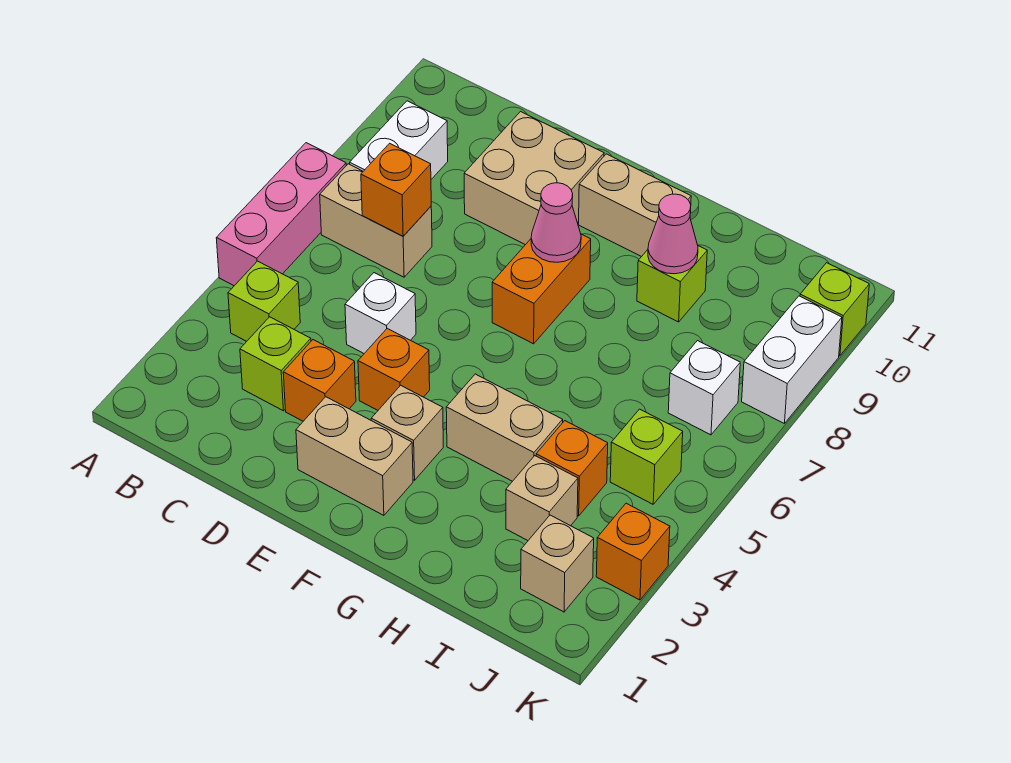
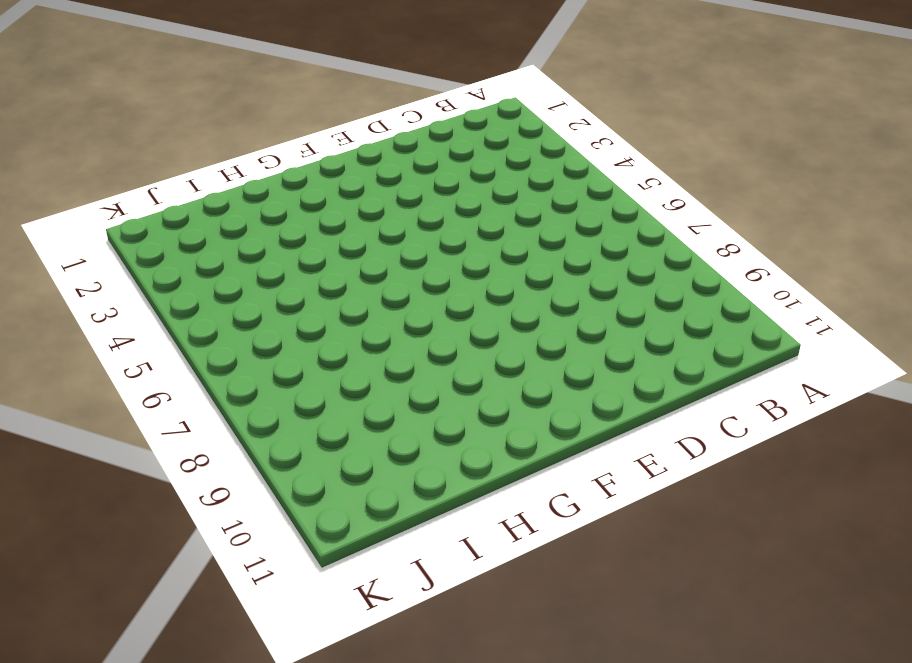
none -> pink brick A5:A7 level 1
none -> lime brick B4 level 1
none -> tan brick B7:C7 level 1

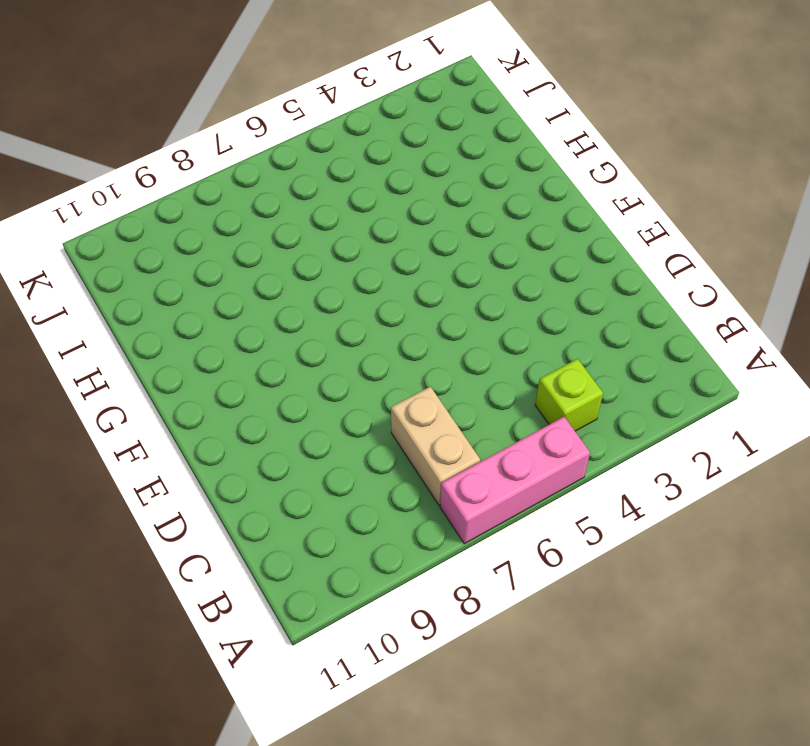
none -> white brick B8:B9 level 1
none -> lime brick C3 level 1
none -> orange brick D3 level 1

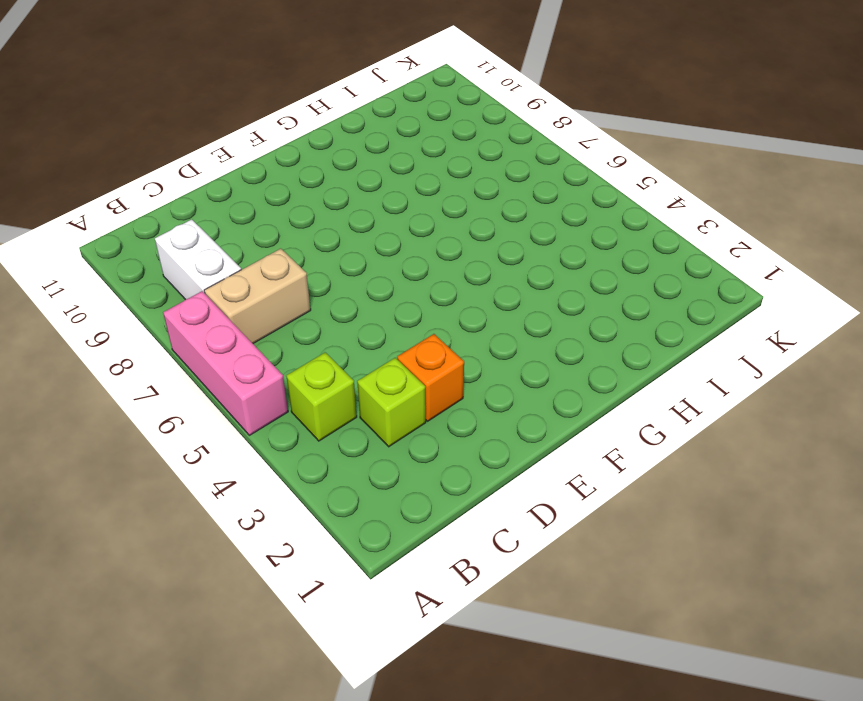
none -> white brick D5 level 1
none -> tan brick D9:E10 level 1
none -> tan brick E2:F2 level 1

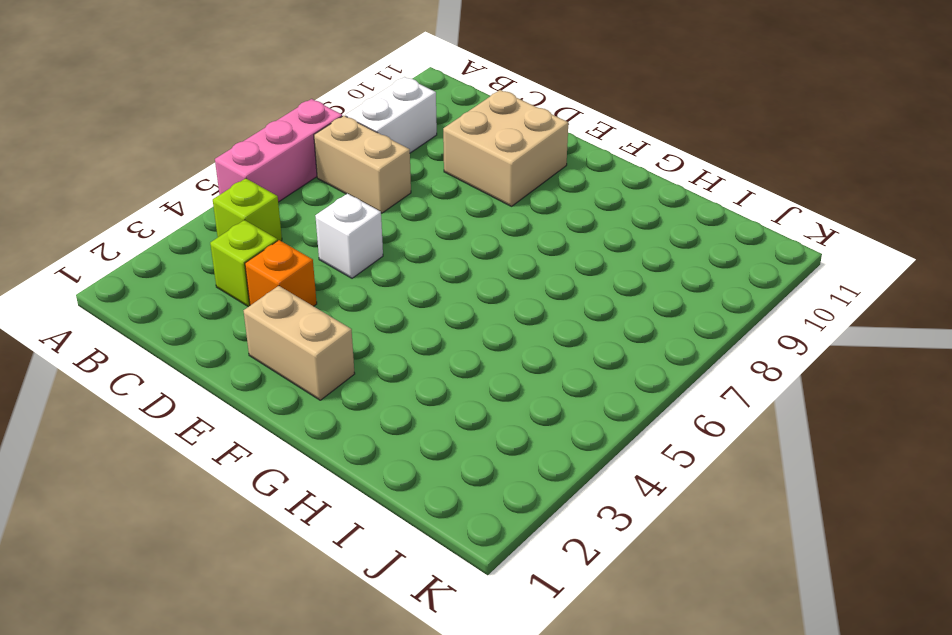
none -> orange brick E4 level 1
none -> tan brick F3 level 1
none -> orange brick F7:F8 level 1

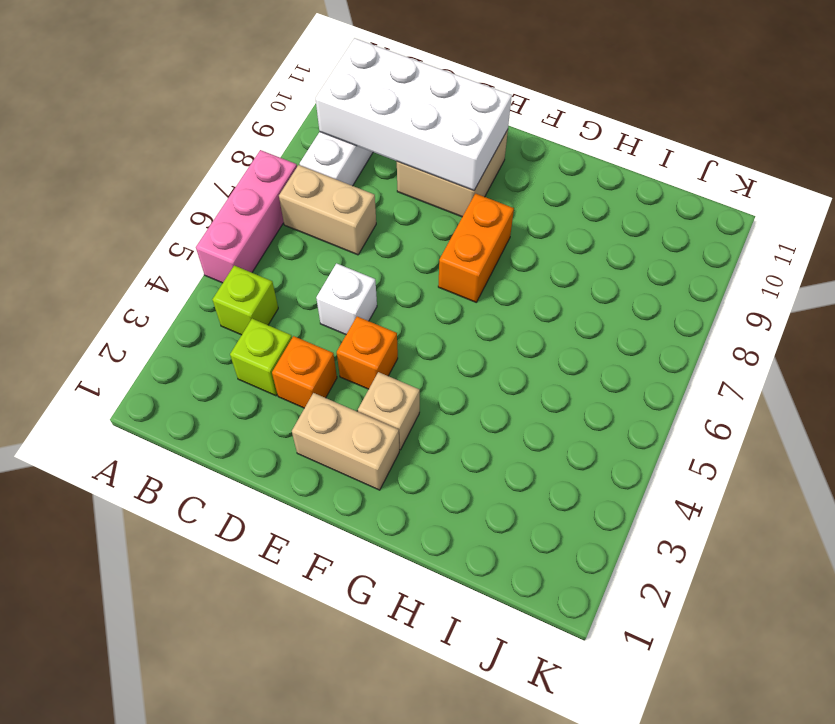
white brick B9:E10 level 2 -> none
none -> tan brick F10:G10 level 1
none -> tan brick G4:H4 level 1
none -> lime brick H9 level 1

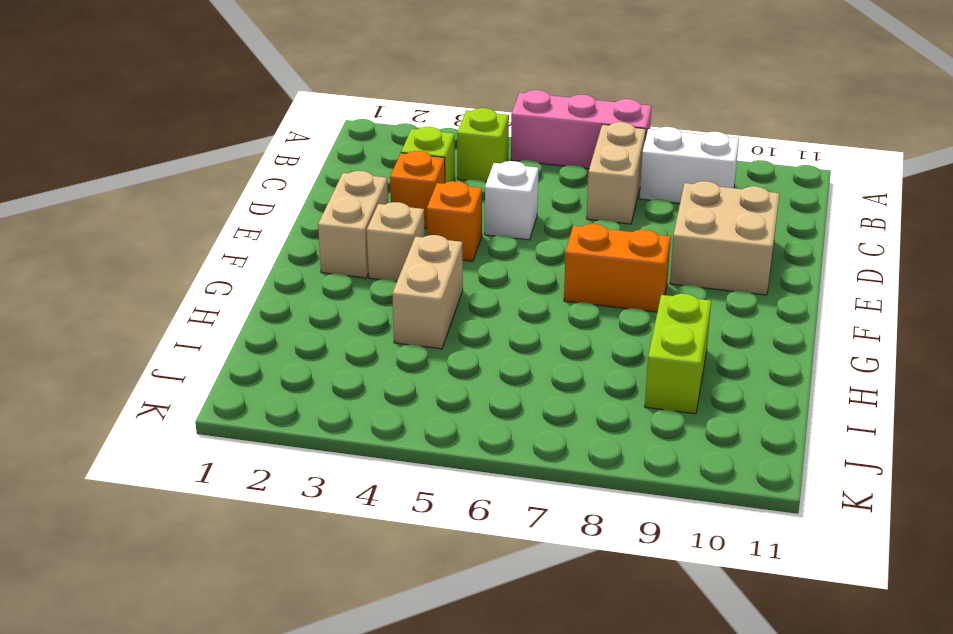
lime brick H9:I9 level 1 -> lime brick H9 level 1
none -> tan brick F10:G10 level 1
none -> tan brick I3 level 1
none -> orange brick I4 level 1

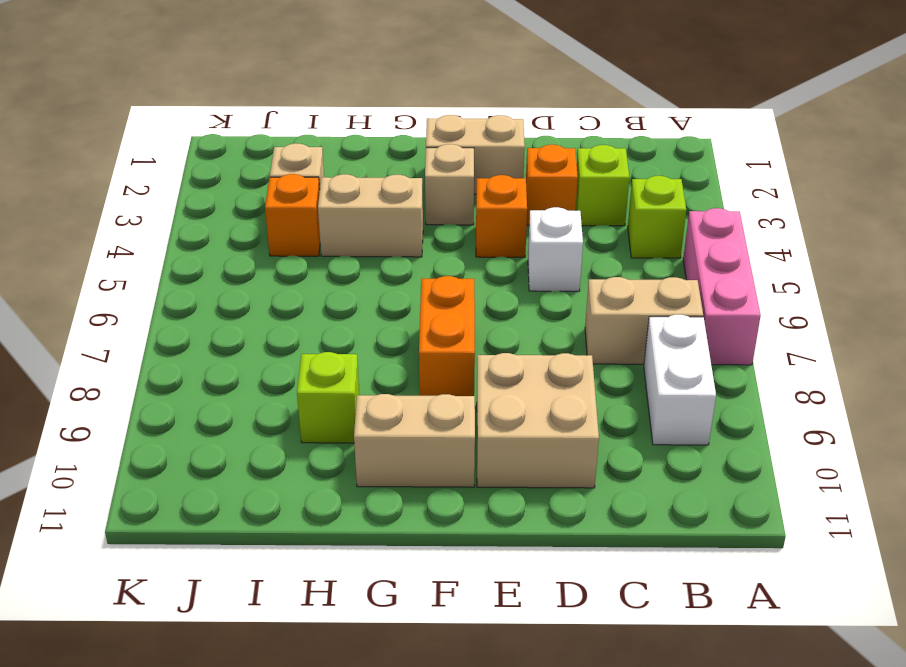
none -> tan brick J2 level 1
none -> lime brick J5 level 1
none -> white brick J7 level 1

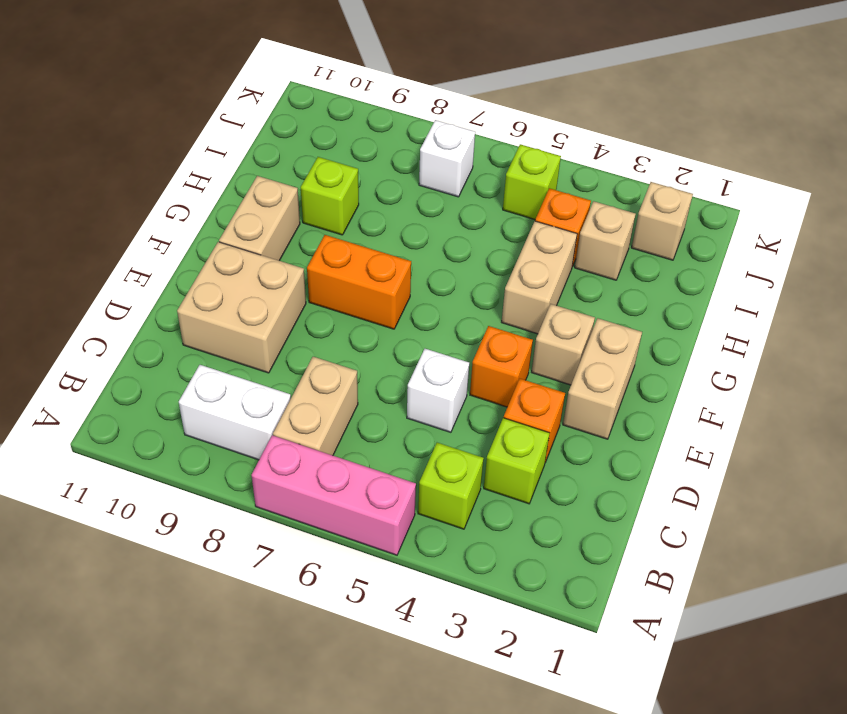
none -> orange brick K3 level 1
none -> white brick K8:K9 level 1
none -> lime brick K10 level 1

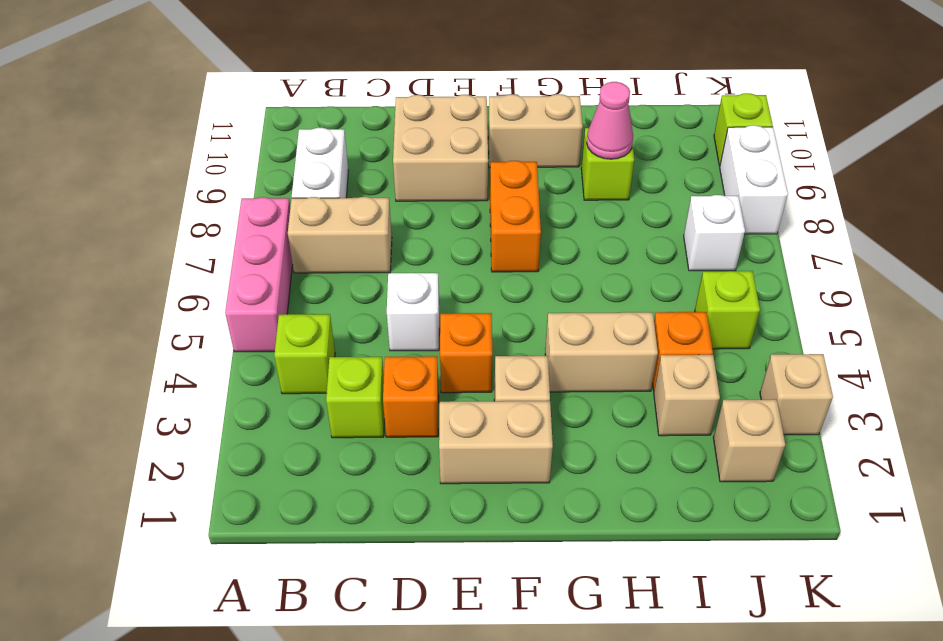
tan brick K3 level 1 -> orange brick K3 level 1
none -> orange brick C7 level 2
none -> pink cone F8 level 2

